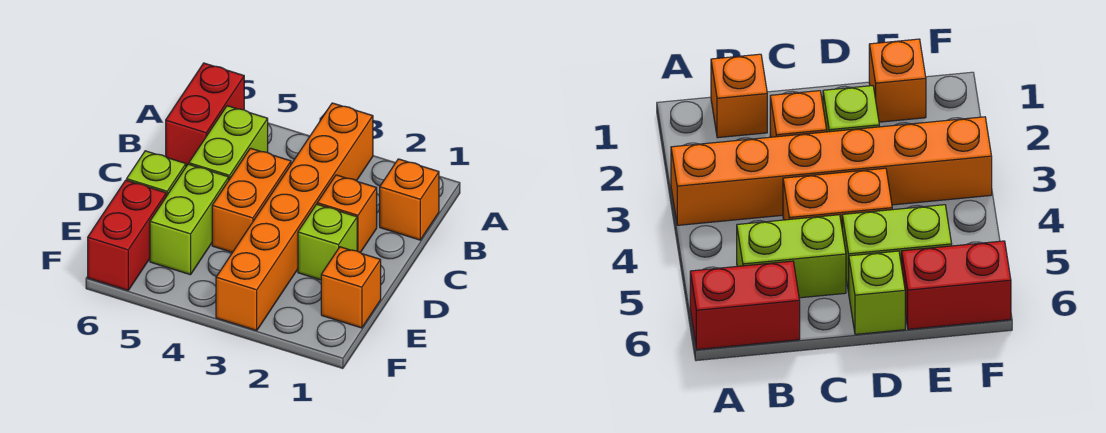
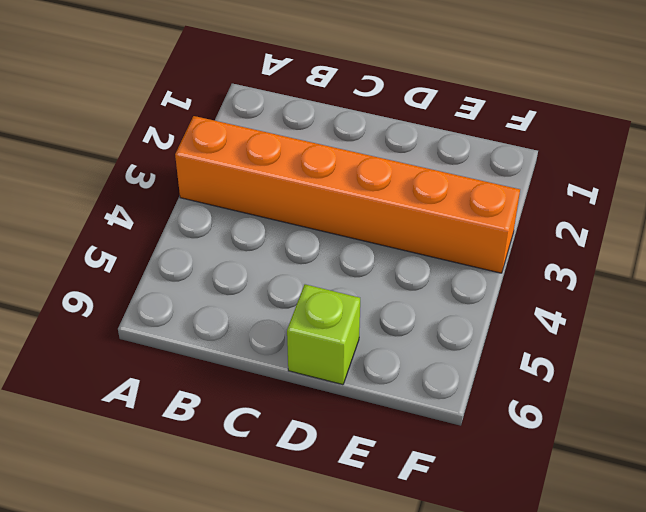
none -> red brick A6:B6 level 1
none -> orange brick B1 level 1

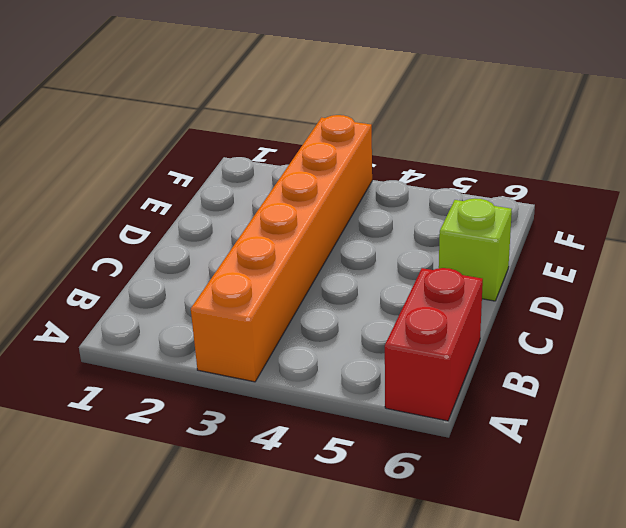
none -> orange brick B1 level 1
none -> lime brick B5:C5 level 1

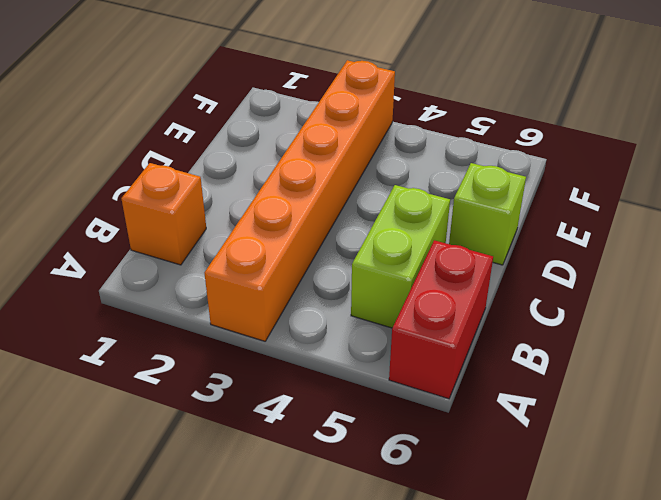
none -> orange brick C2 level 1
none -> orange brick C4:D4 level 1

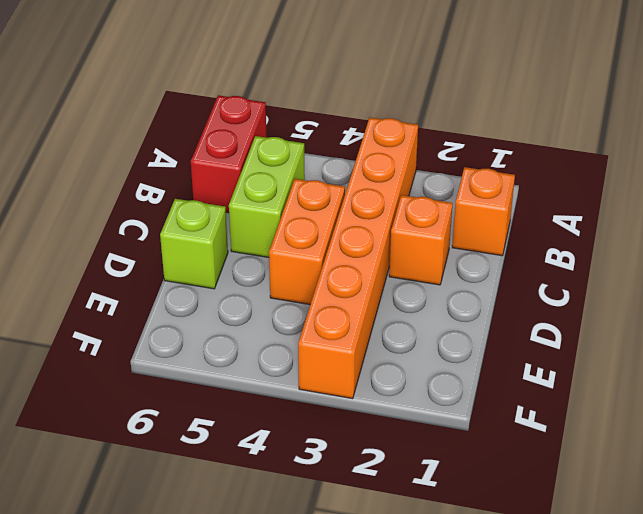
none -> lime brick D2 level 1
none -> lime brick D5:E5 level 1

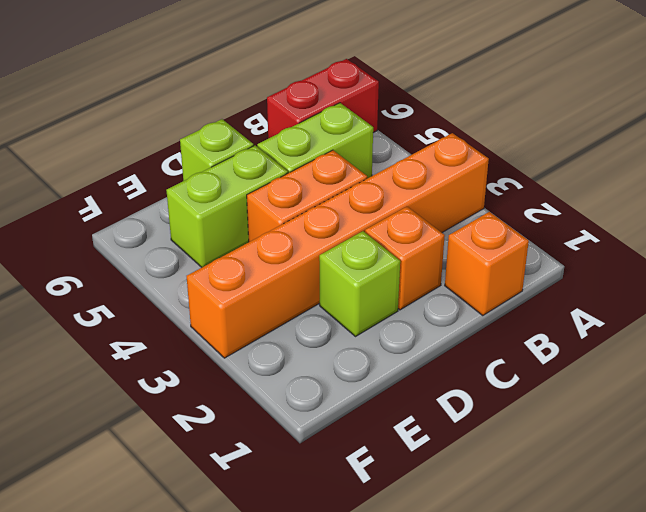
none -> orange brick E1 level 1
none -> red brick E6:F6 level 1

